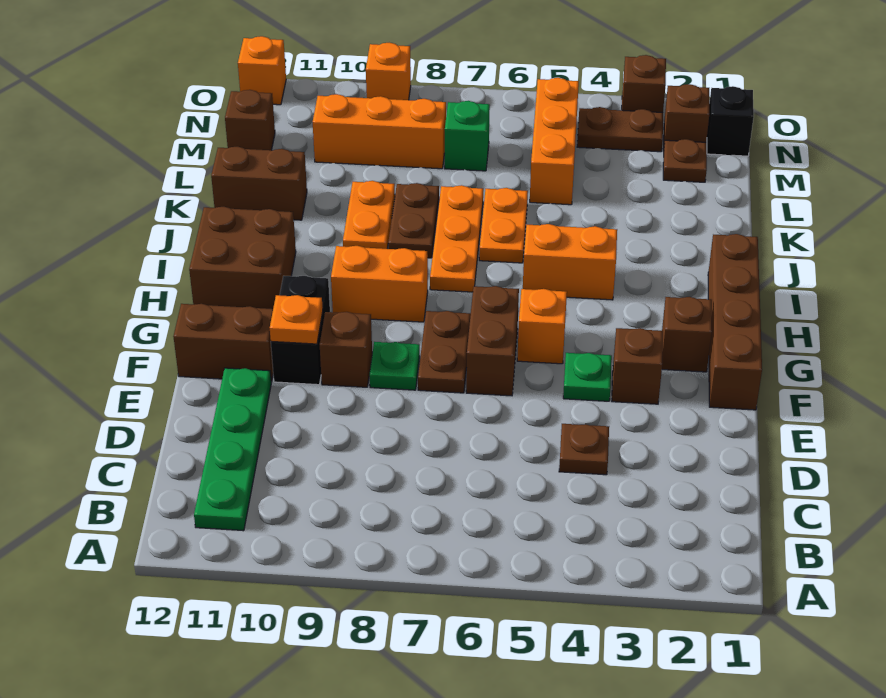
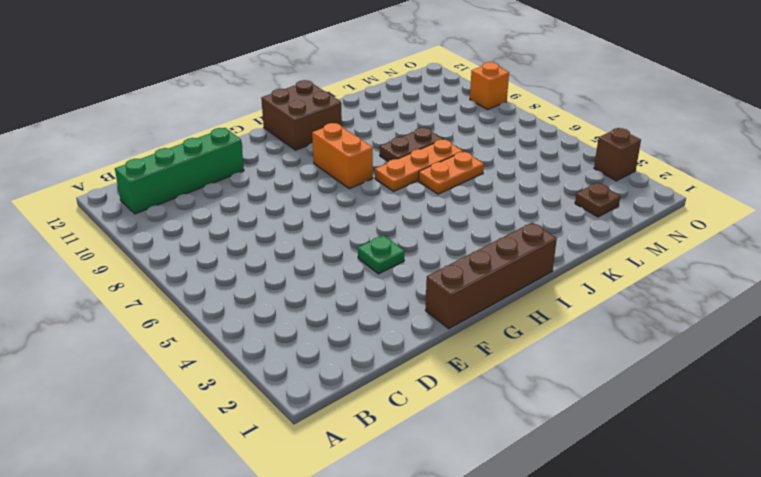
green brick B11:E11 level 1 -> green plate B11:E11 level 1
none -> brown plate D4 level 1
none -> brown brick F3 level 1
none -> brown brick F6:G6 level 1
none -> brown plate F7:G7 level 1

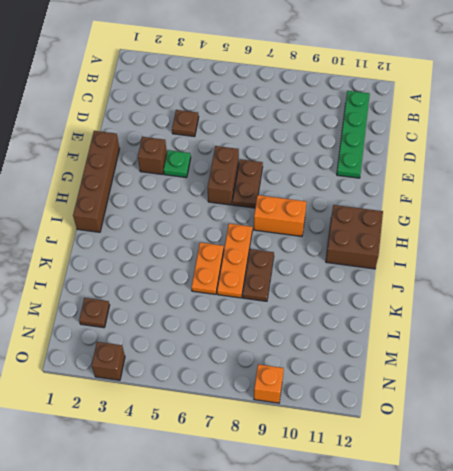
none -> green plate F8 level 1
none -> brown brick F9 level 1
none -> black brick F10:G10 level 1
none -> brown brick F11:F12 level 1

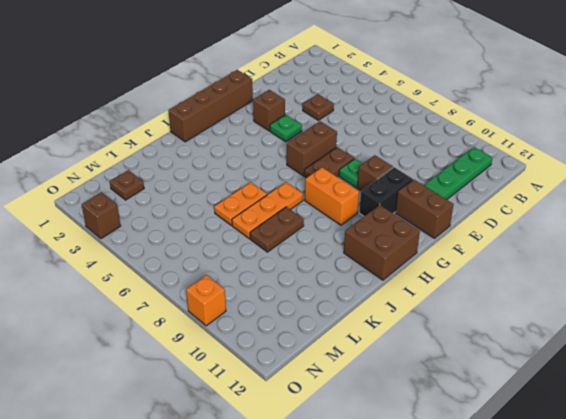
none -> brown brick G2 level 1
none -> orange brick G5 level 1
none -> orange brick I4:I5 level 1
none -> orange plate J9:K9 level 1

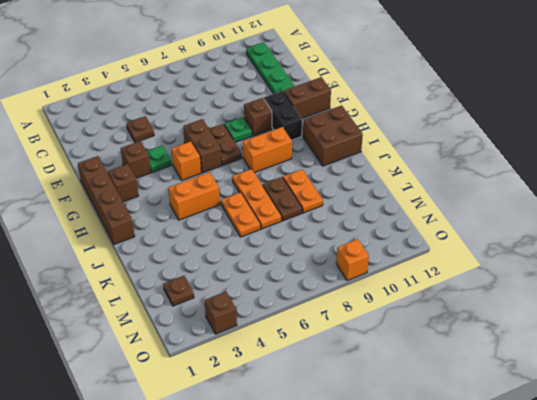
none -> brown brick K11:K12 level 1
none -> orange brick L5:N5 level 1
none -> green brick M7 level 1
none -> orange brick M8:M10 level 1

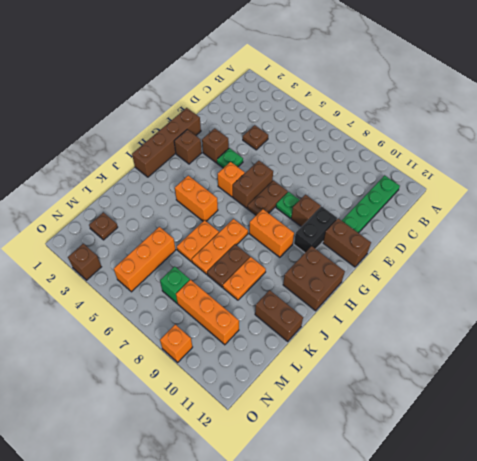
none -> brown brick M12 level 1
none -> black brick N1 level 1
none -> brown brick N2 level 1
none -> brown plate N3:N4 level 1

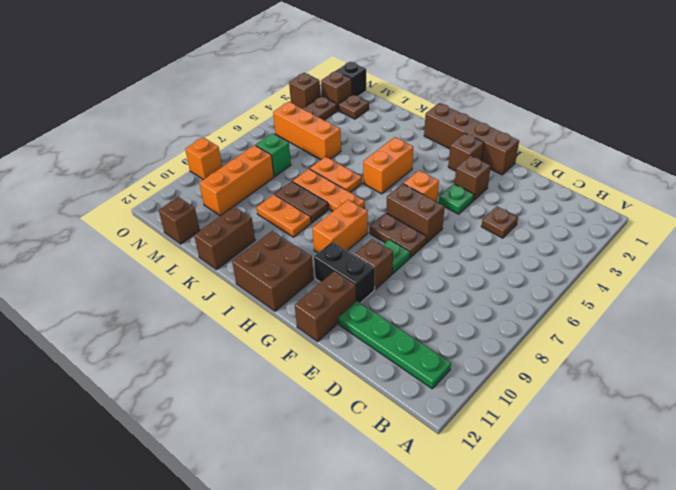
none -> orange brick O12 level 1
none -> orange plate F10 level 2

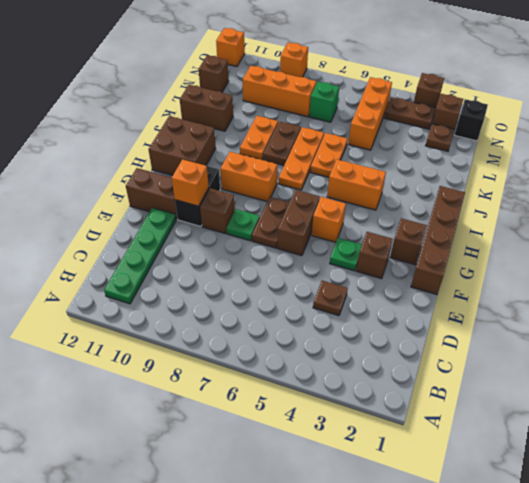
orange brick F10 level 2 -> orange plate F10 level 2

